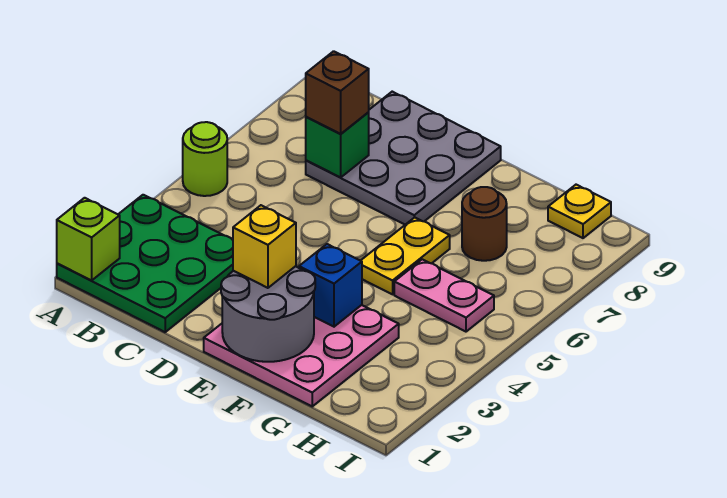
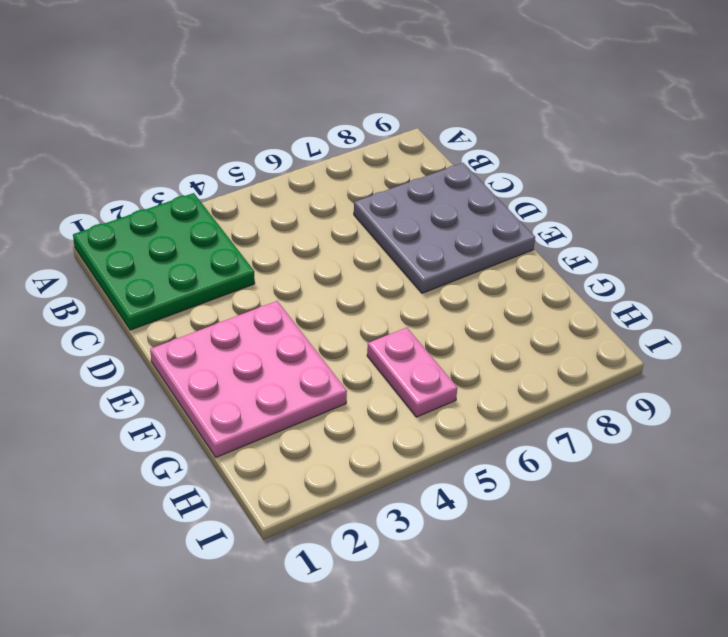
none -> lime round brick A5 level 1
none -> yellow plate F5:F6 level 1
none -> brown round brick G7 level 1

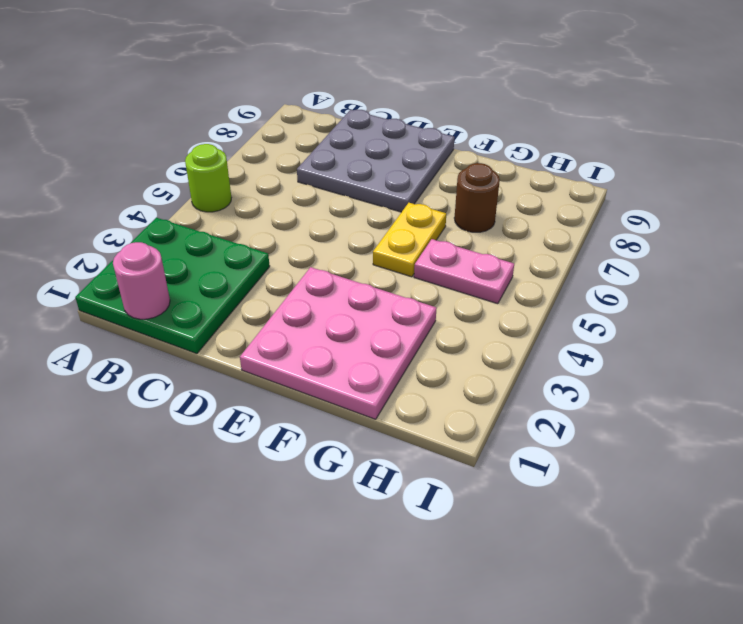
pink round brick B1 level 2 -> none
none -> yellow plate H9 level 1
none -> lime brick A1 level 2
none -> green brick C7 level 2

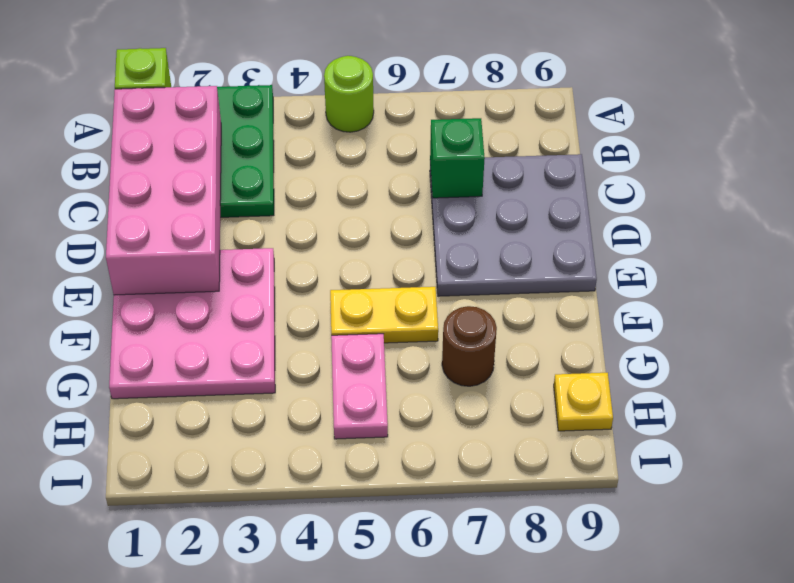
pink brick B1:E2 level 2 -> grey round brick E1:F2 level 2
none -> blue brick F3 level 2
none -> brown brick C7 level 3
none -> yellow brick E2 level 3

